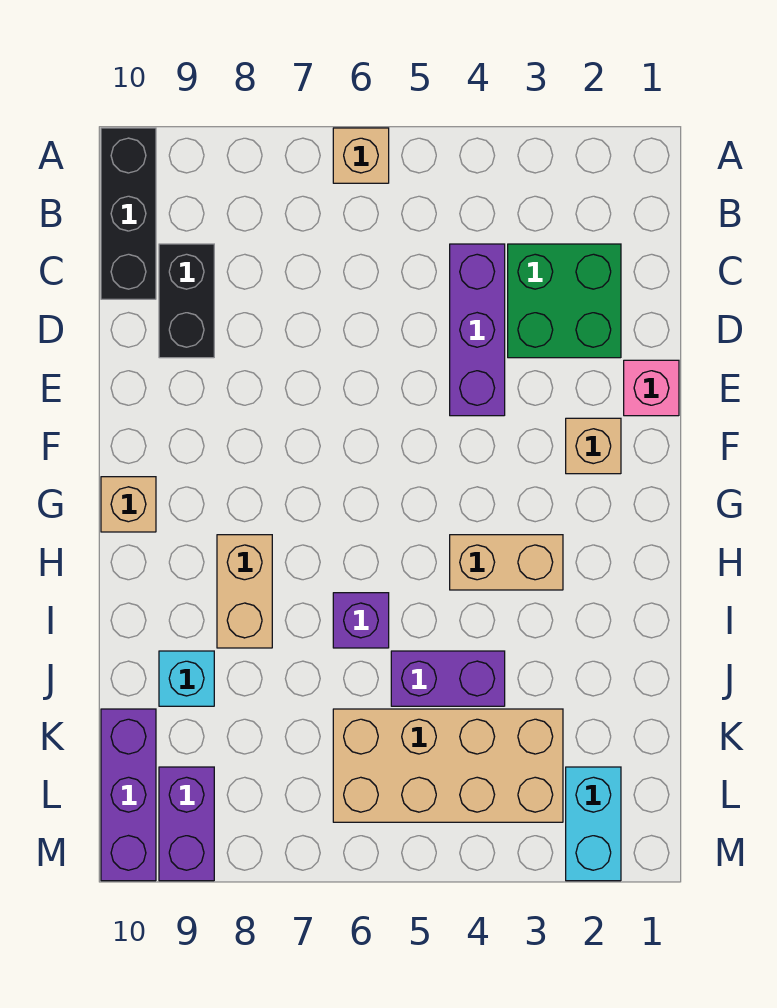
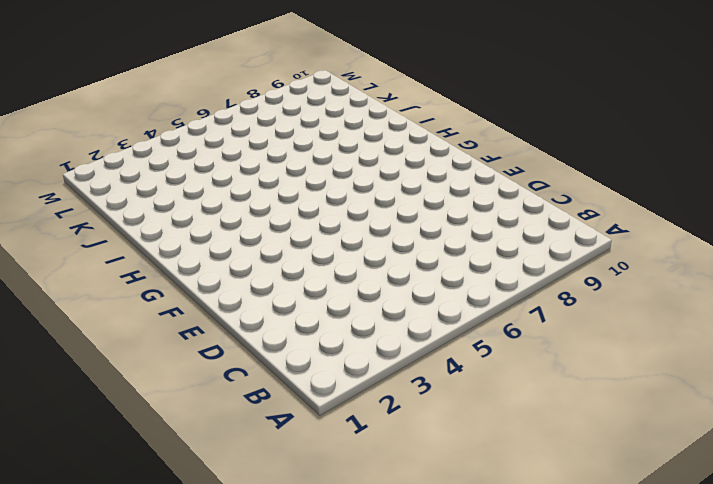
none -> tan brick A6 level 1
none -> black brick A10:C10 level 1
none -> green brick C2:D3 level 1

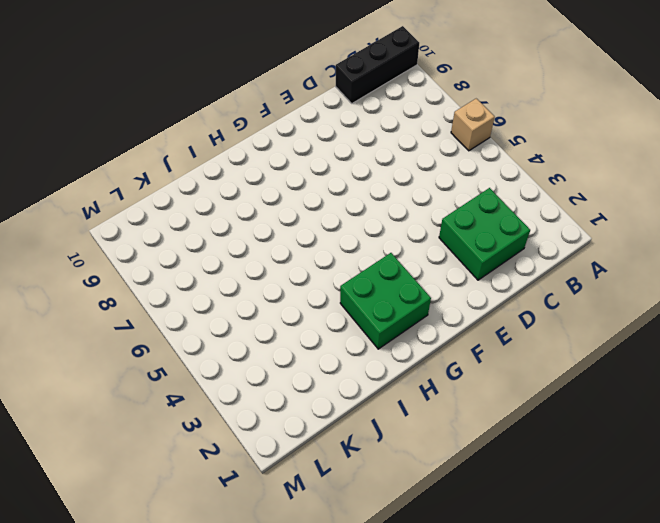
green brick G2:H3 level 1 -> tan brick H3:H4 level 1
none -> purple brick C4:E4 level 1
none -> black brick C9:D9 level 1
none -> pink brick E1 level 1

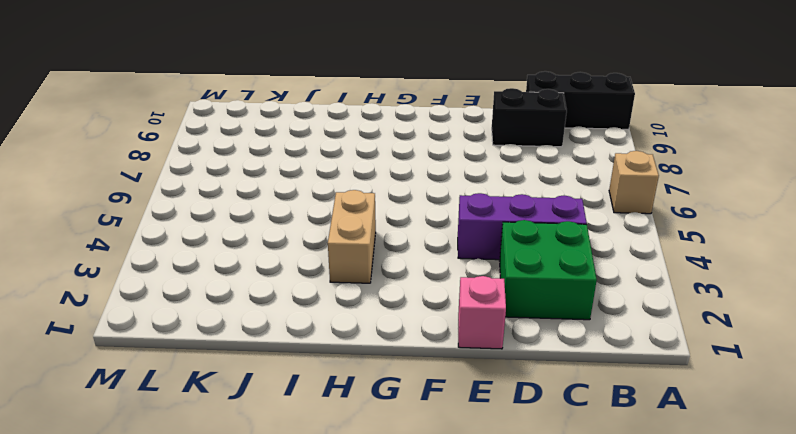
none -> tan brick F2 level 1
none -> tan brick G10 level 1
none -> tan brick H8:I8 level 1

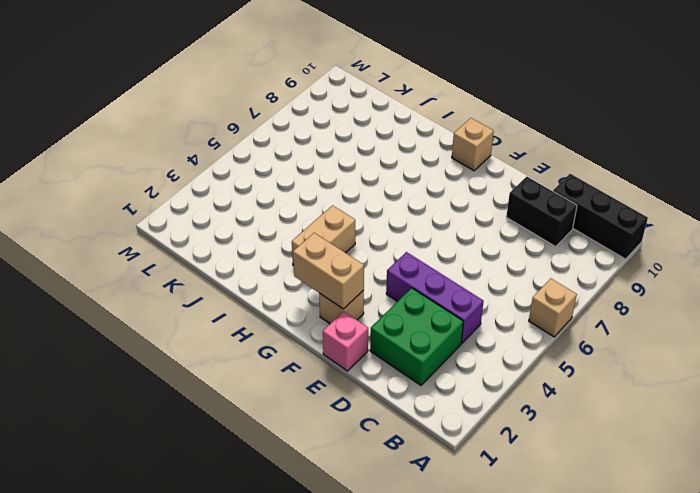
tan brick F2:G2 level 2 -> tan brick H8:I8 level 1
none -> purple brick I6 level 1
none -> purple brick J4:J5 level 1
none -> cyan brick J9 level 1

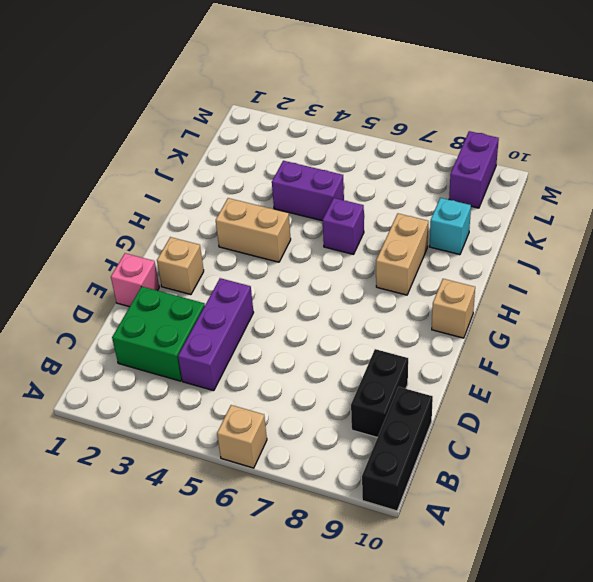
none -> tan brick K3:L6 level 1
none -> purple brick K10:M10 level 1
none -> cyan brick L2:M2 level 1

